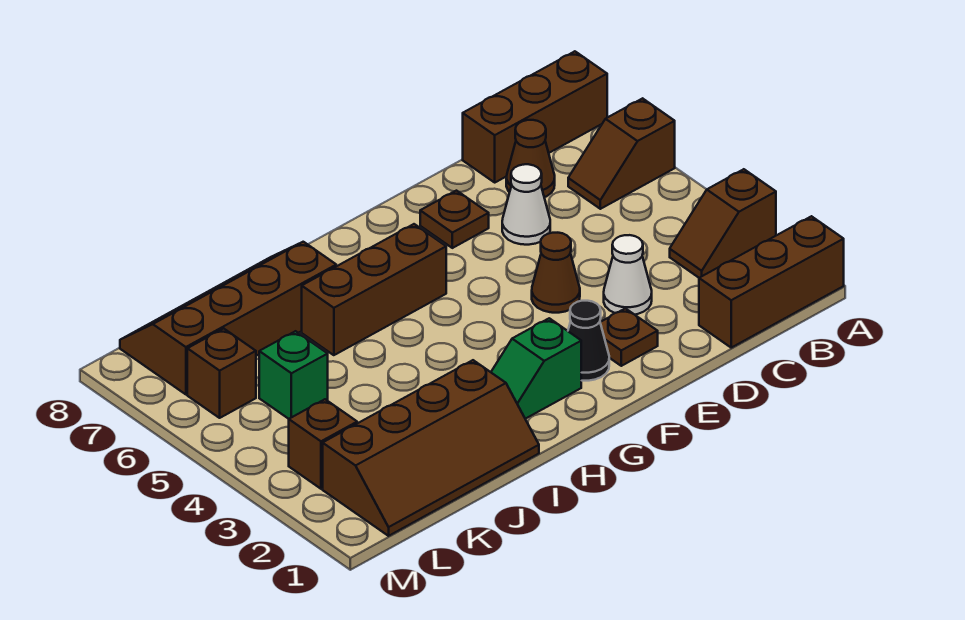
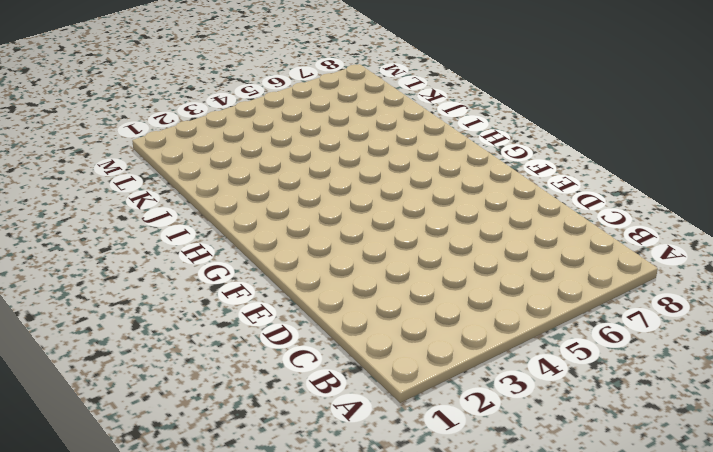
none -> brown brick A1:C1 level 1
none -> brown slope A3:B3 level 1 top A
none -> brown slope A6:B6 level 1 top A

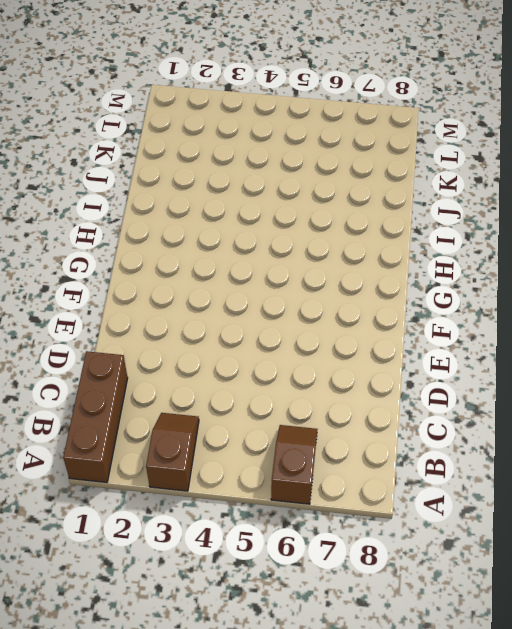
none -> brown brick A8:C8 level 1
none -> brown cone C7 level 1
none -> white cone D3 level 1

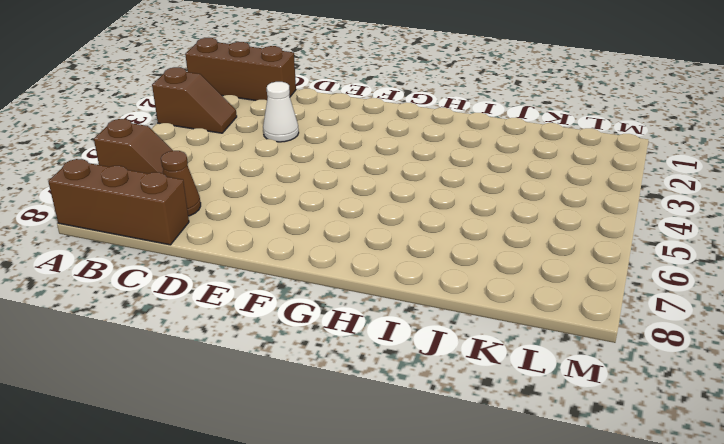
none -> white cone D6 level 1
none -> brown plate E2 level 1
none -> brown cone E4 level 1

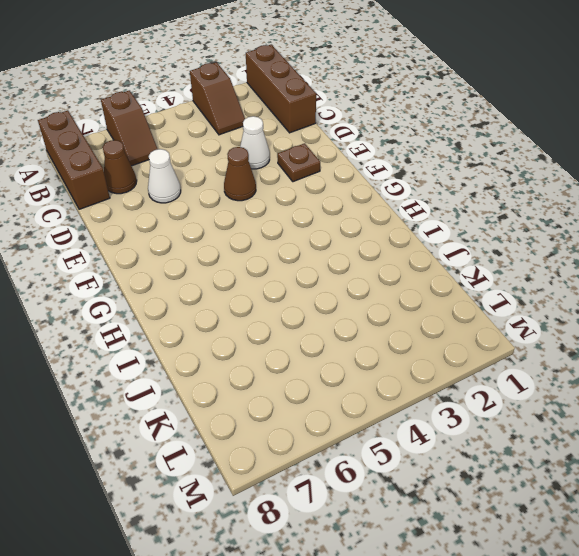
none -> brown plate E7 level 1
none -> black cone F2 level 1
none -> green slope G2:H2 level 1 top G

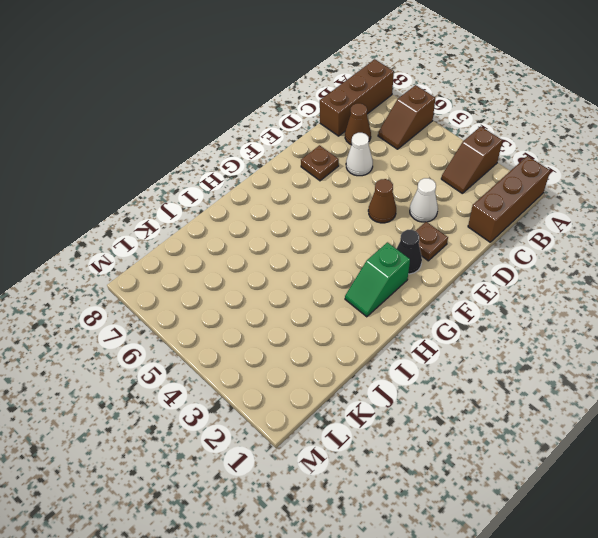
none -> brown brick G6:I6 level 1
none -> brown slope I1:L2 level 1 top 2
none -> brown slope I7:L8 level 1 top 7

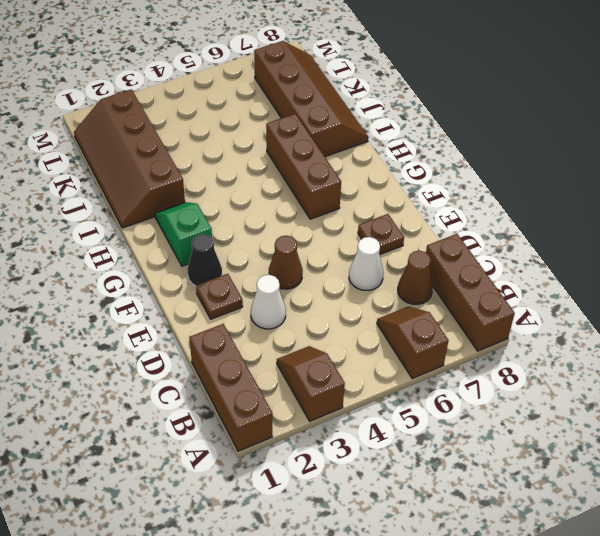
none -> green brick K5 level 1
none -> brown brick L3 level 1
none -> brown brick L6 level 1

